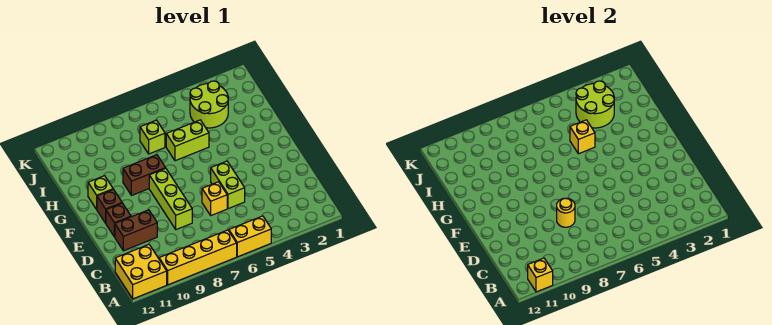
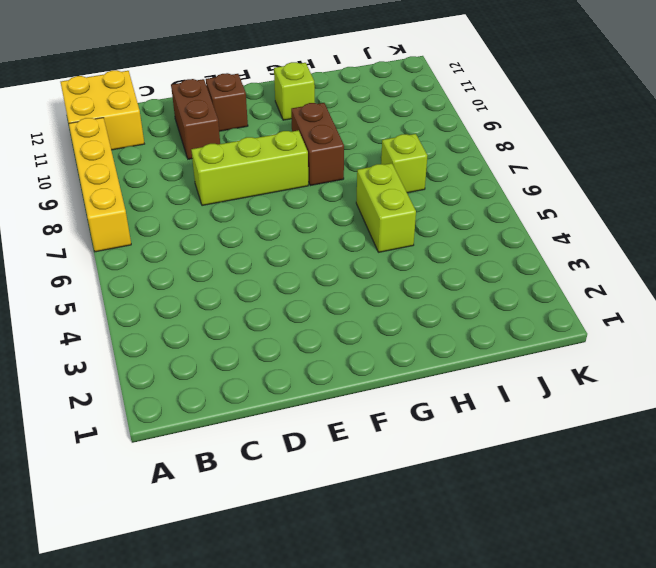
none -> yellow brick A5:A6 level 1
none -> lime brick D5:E5 level 1
none -> yellow brick D6 level 1

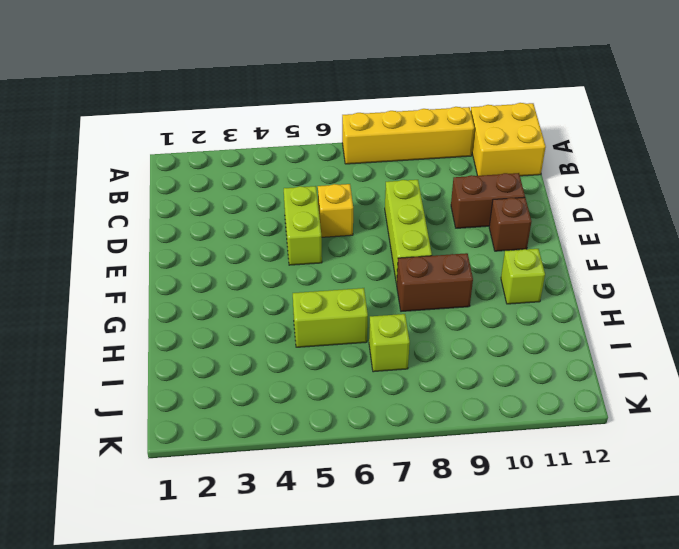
none -> yellow brick A5:A6 level 1
none -> brown brick F11 level 1
none -> lime round brick I3:J4 level 1

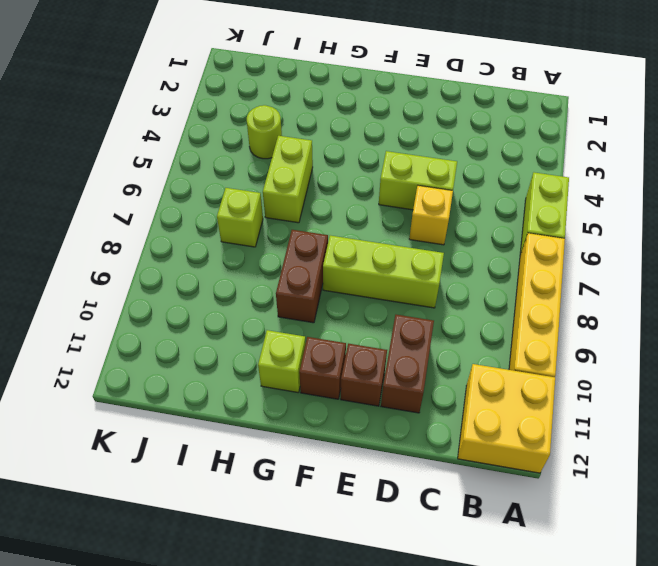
lime brick A5:A6 level 1 -> yellow brick A5:A6 level 1
lime round brick I4 level 1 -> lime round brick I3:J4 level 1
none -> yellow brick A11 level 2
none -> yellow round brick D8 level 2
none -> yellow brick H5 level 2

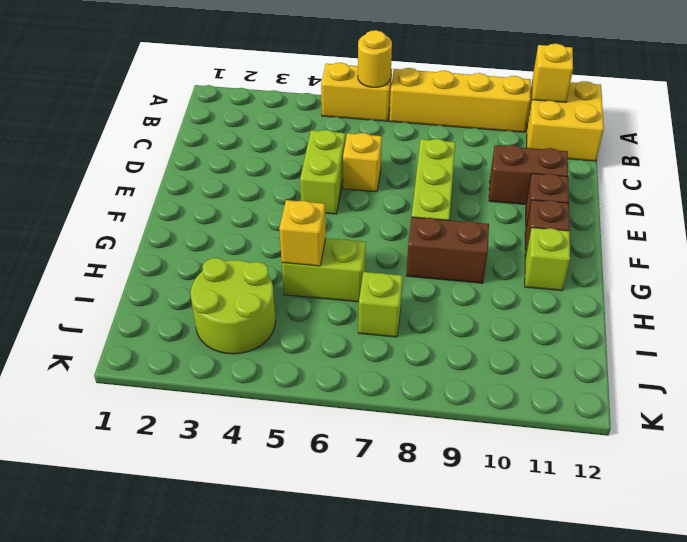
yellow round brick A6 level 2 -> yellow round brick D8 level 2
none -> lime round brick I3:J4 level 2

